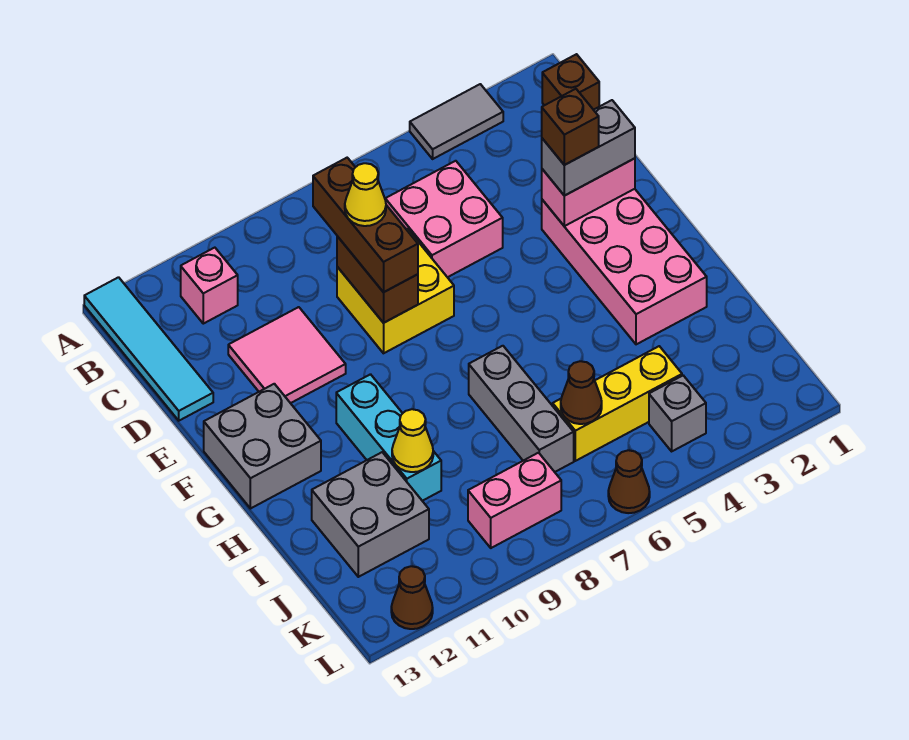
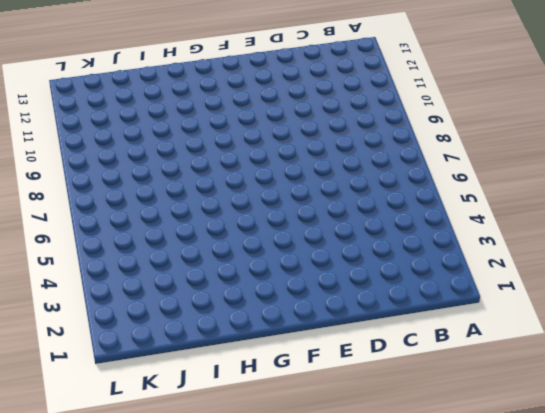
none -> grey tile A3:A4 level 1
none -> cyan tile A13:D13 level 1
none -> brown brick B1 level 1

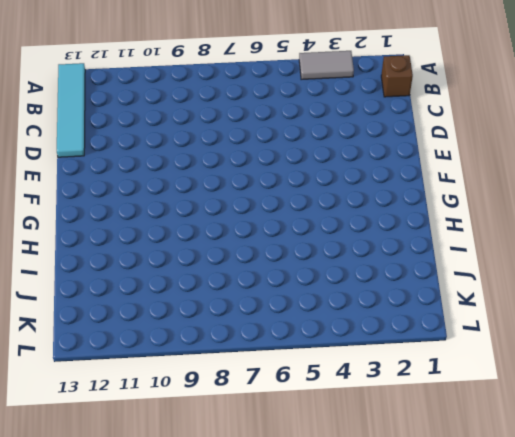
none -> pink brick B11 level 1
none -> pink brick C5:D6 level 1
none -> yellow brick D7:E8 level 1

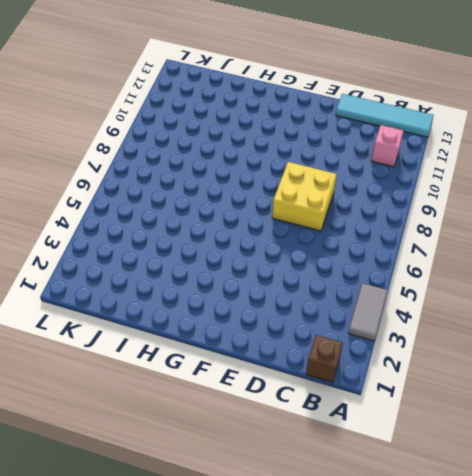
none -> pink brick C5:D6 level 1
none -> pink tile D10:E11 level 1
none -> pink brick E2:H3 level 1

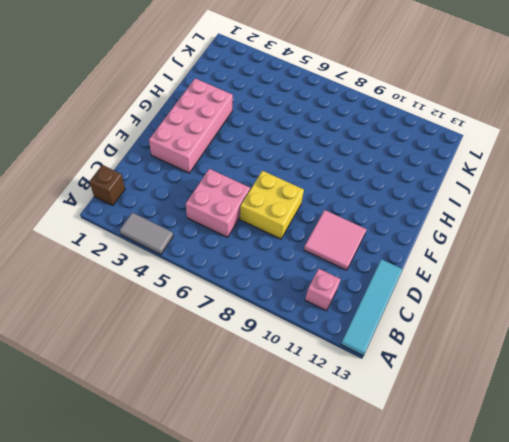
none -> grey brick F12:G13 level 1
none -> cyan brick G10:I10 level 1
none -> grey brick H7:J7 level 1

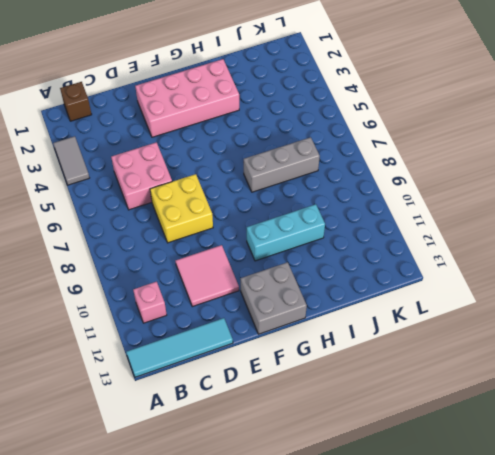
none -> grey brick I11:J12 level 1
none -> yellow brick J4:J6 level 1
none -> grey brick K4 level 1

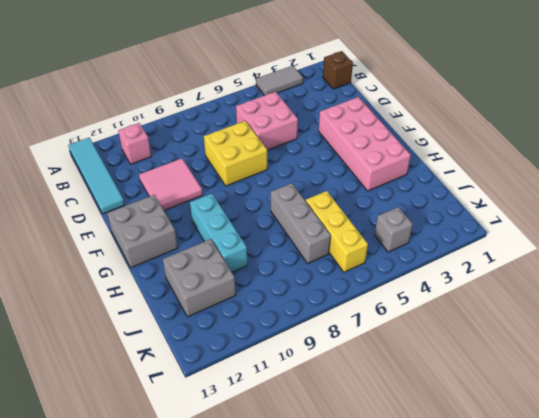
yellow brick I6:K6 level 1 -> yellow brick J4:J6 level 1
none -> pink brick K8:K9 level 1
none -> brown cone L6 level 1
none -> brown cone L12 level 1

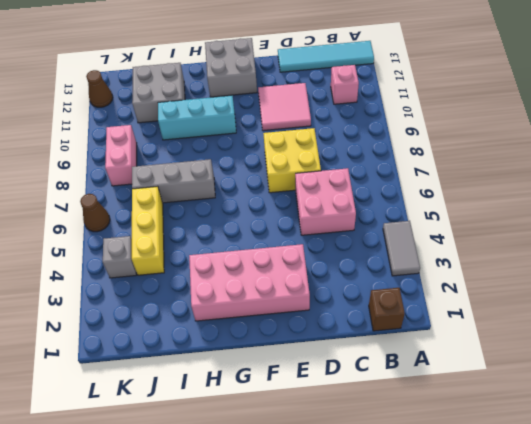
none -> brown brick D8:E8 level 2
none -> pink brick E2:E3 level 2
none -> yellow cone I10 level 2

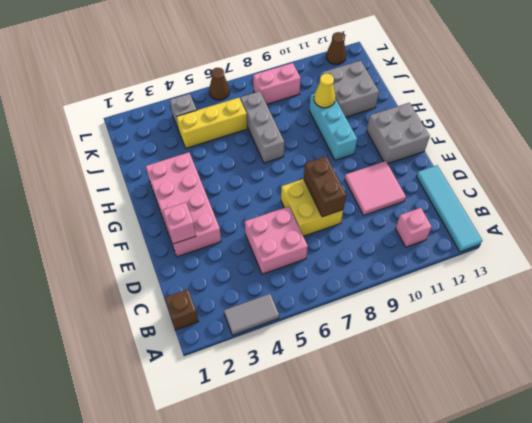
pink brick E2 level 2 -> pink brick E2:E3 level 2
none -> brown cone J6 level 2
none -> brown brick C8:E8 level 3
none -> grey brick E2:E3 level 3

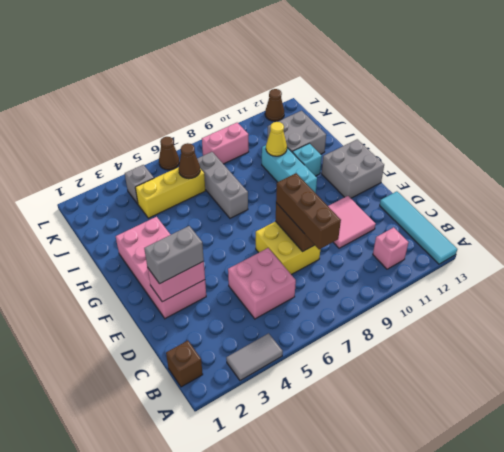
cyan brick H11 level 1 -> none
none -> yellow cone D8 level 4
none -> brown brick E3 level 4

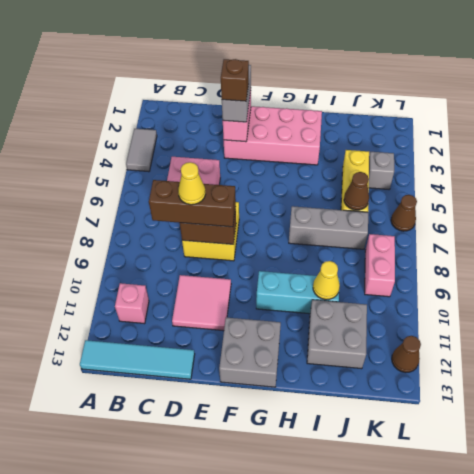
none -> brown brick B1 level 1

